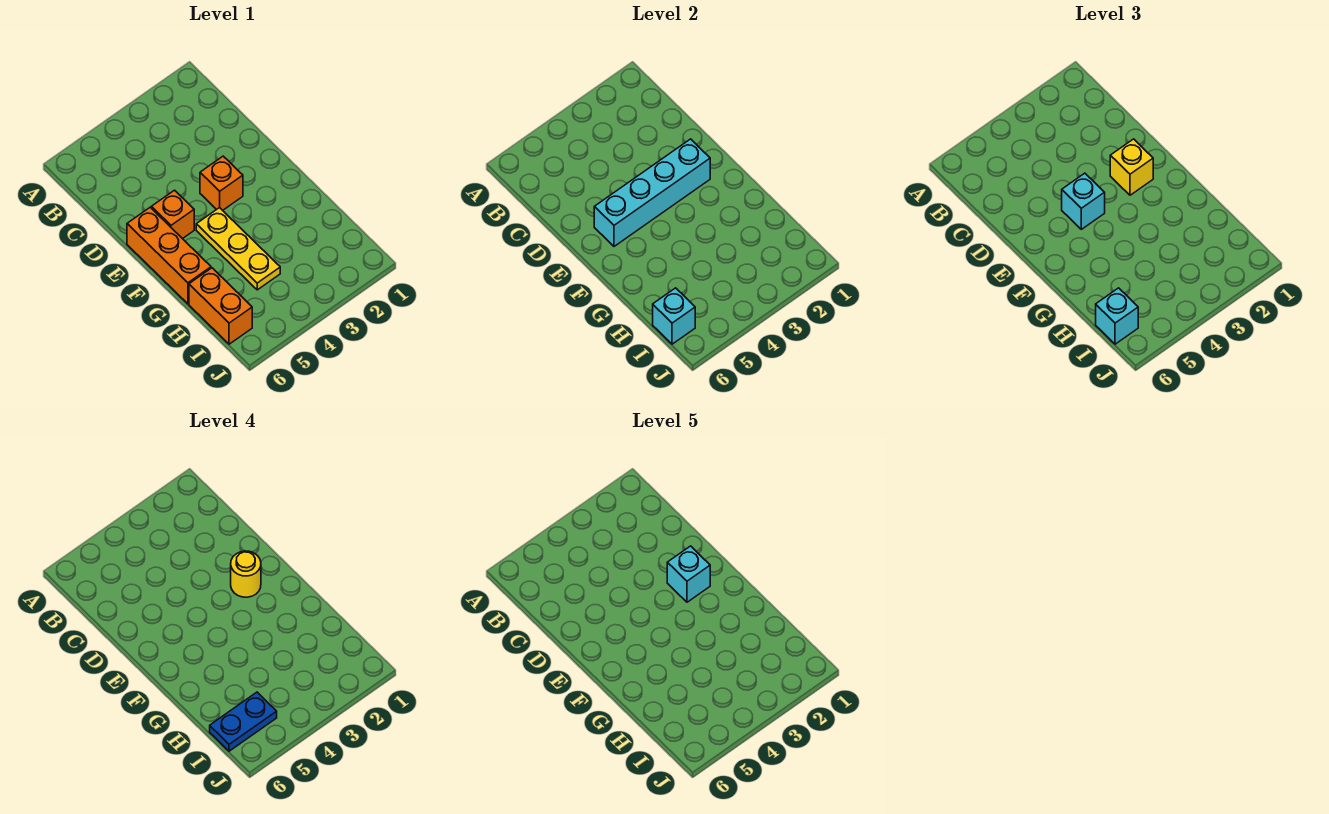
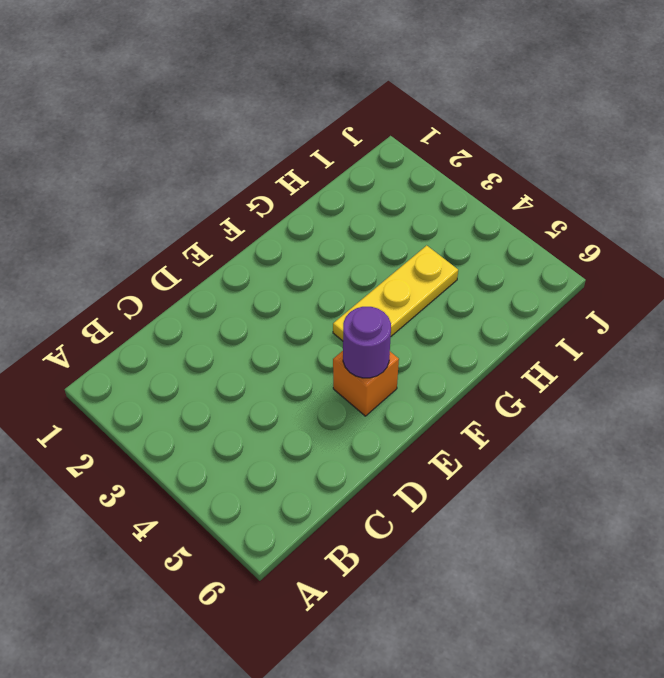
purple round brick E5 level 2 -> cyan brick E2:E5 level 2
none -> orange brick E3 level 1
none -> orange brick E6:G6 level 1
none -> orange brick H6:I6 level 1

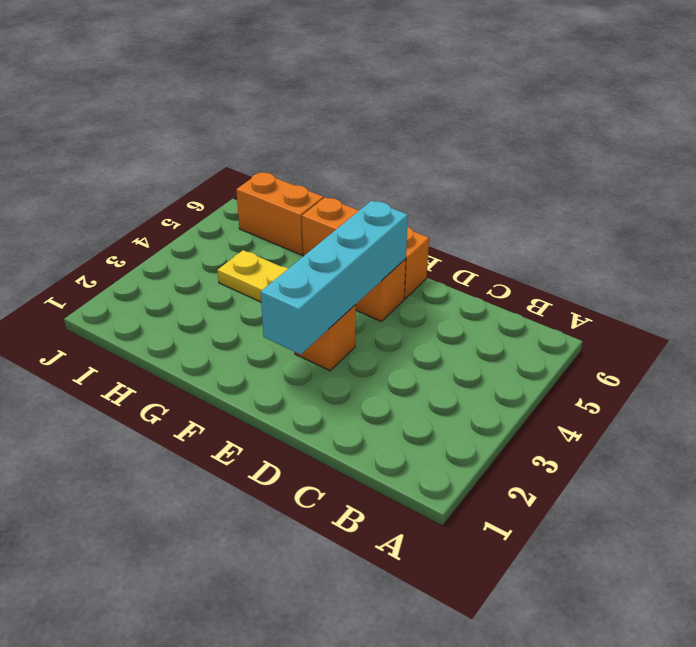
none -> cyan brick I6 level 2
none -> yellow brick E2 level 3
none -> cyan brick E4 level 3

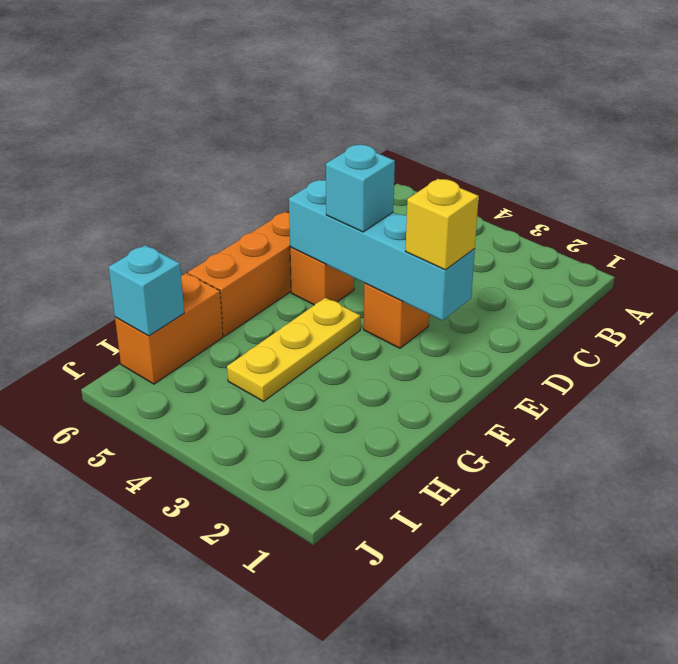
none -> cyan brick I6 level 3
none -> yellow round brick E2 level 4
none -> blue plate I5:I6 level 4

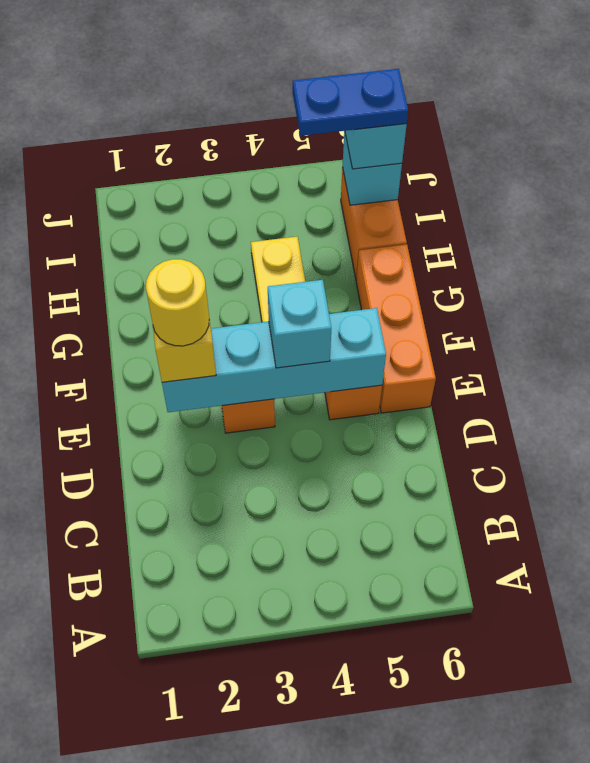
none -> cyan brick E2 level 5

